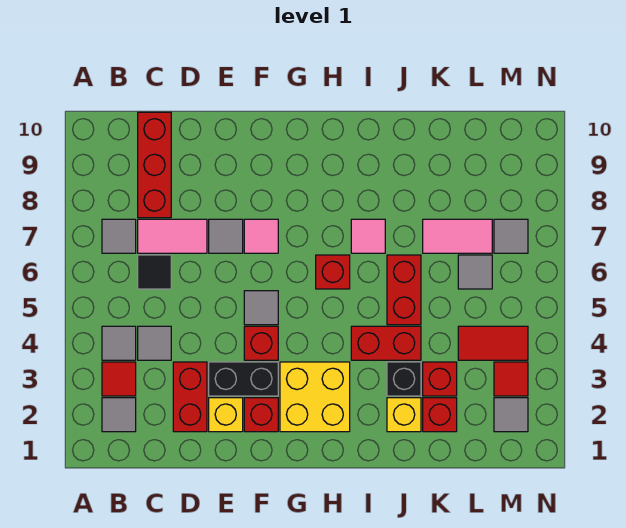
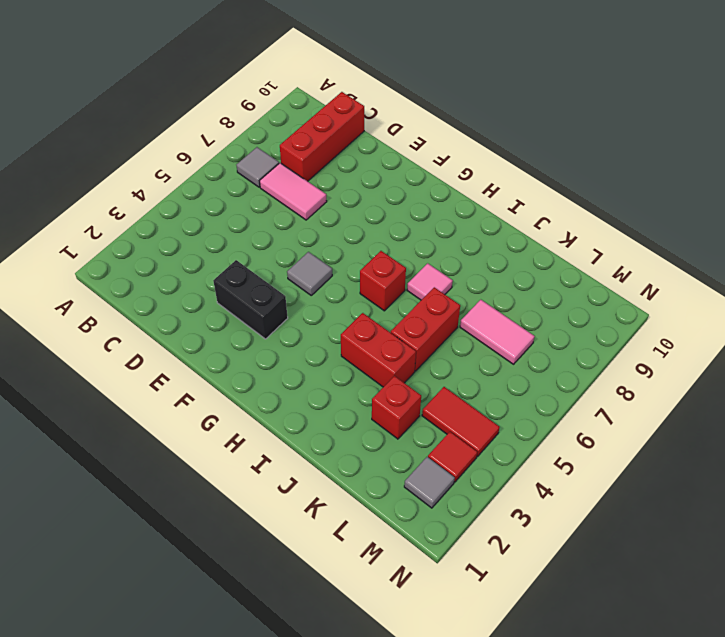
none -> grey tile B2 level 1
none -> red tile B3 level 1
none -> grey tile B4 level 1
none -> grey tile C4 level 1

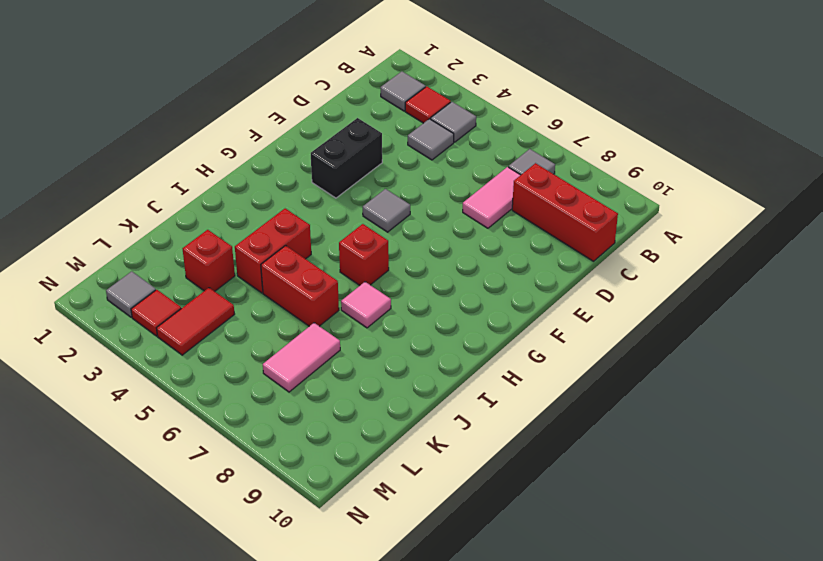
none -> black tile C6 level 1
none -> red brick D2:D3 level 1
none -> yellow brick E2 level 1
none -> grey tile E7 level 1

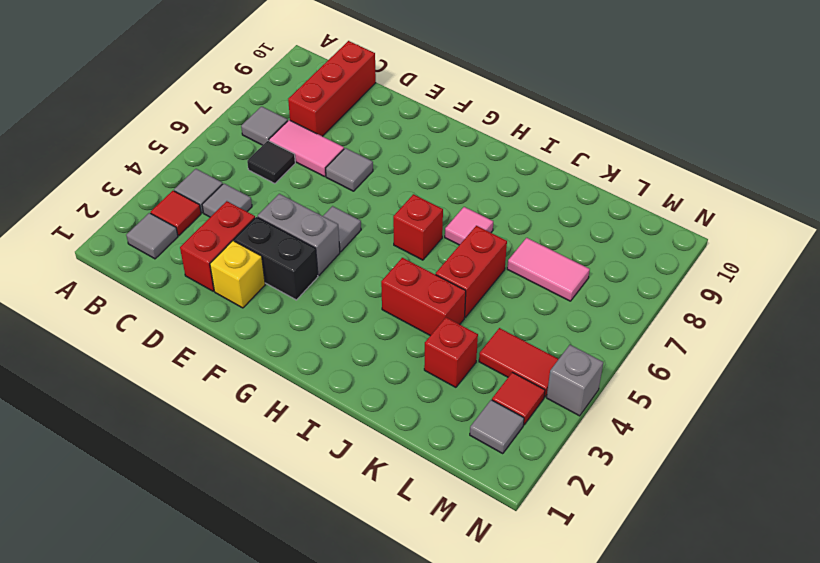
grey brick E4:F4 level 1 -> red brick F4 level 1
grey brick N4 level 1 -> none
none -> red brick F2 level 1
none -> pink tile F7 level 1
none -> yellow brick G2:H3 level 1
none -> yellow brick J2 level 1

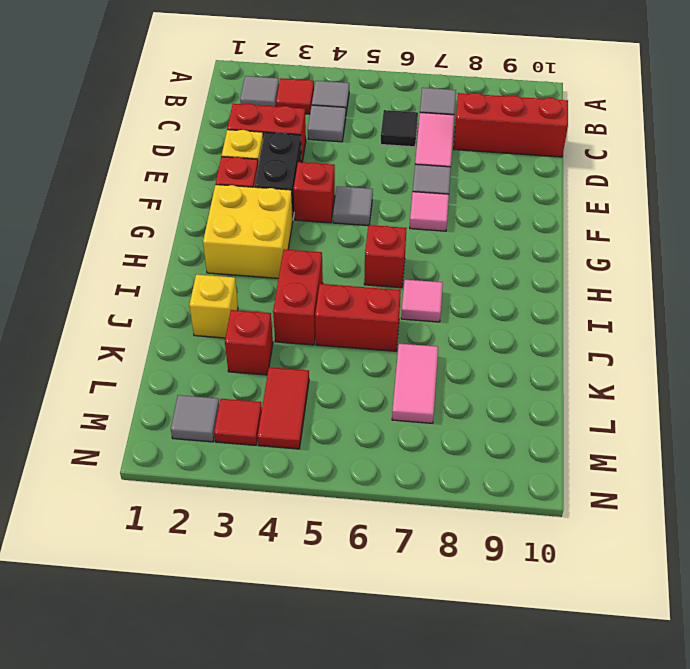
none -> black brick J3 level 1
none -> red brick K2 level 1
none -> grey tile L6 level 1
none -> grey tile M7 level 1

